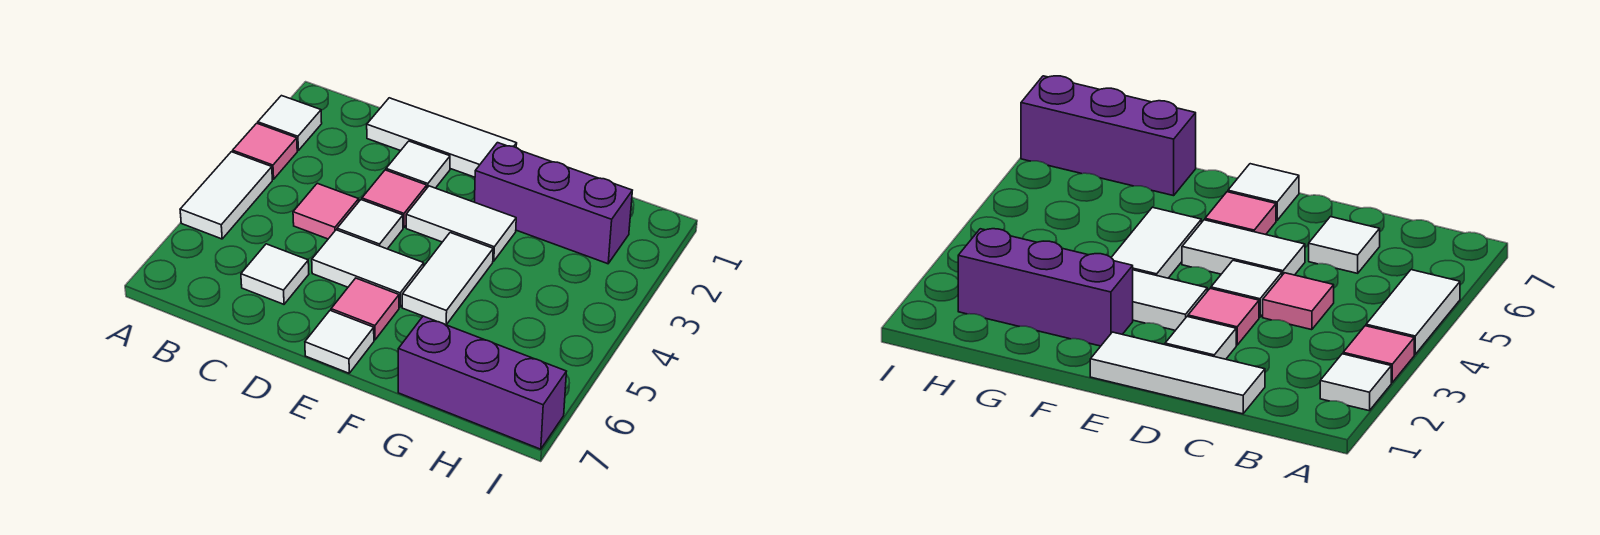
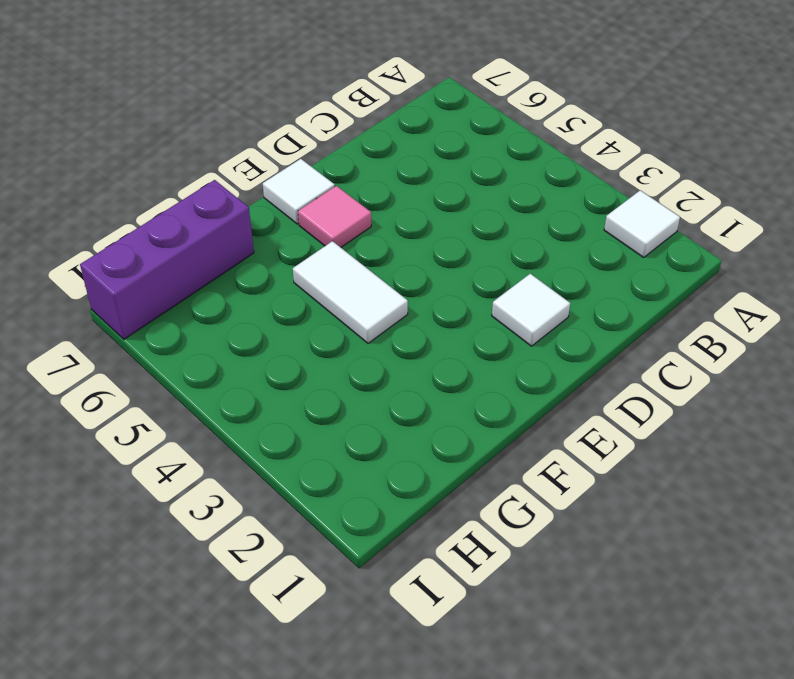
none -> pink tile A3 level 1
none -> white tile A4:A5 level 1
none -> white tile C1:E1 level 1

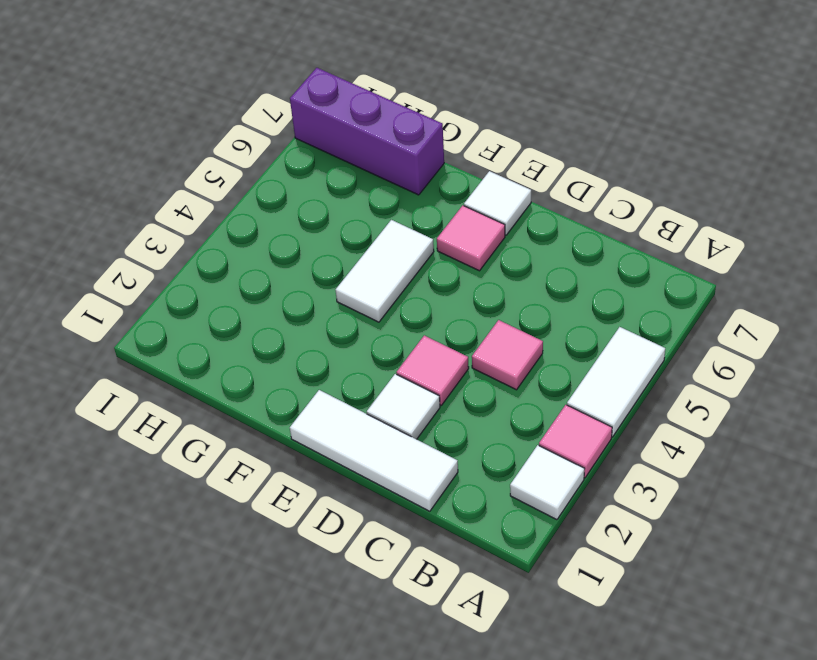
none -> white tile C6 level 1
none -> white tile D4 level 1
none -> white tile D5:E5 level 1

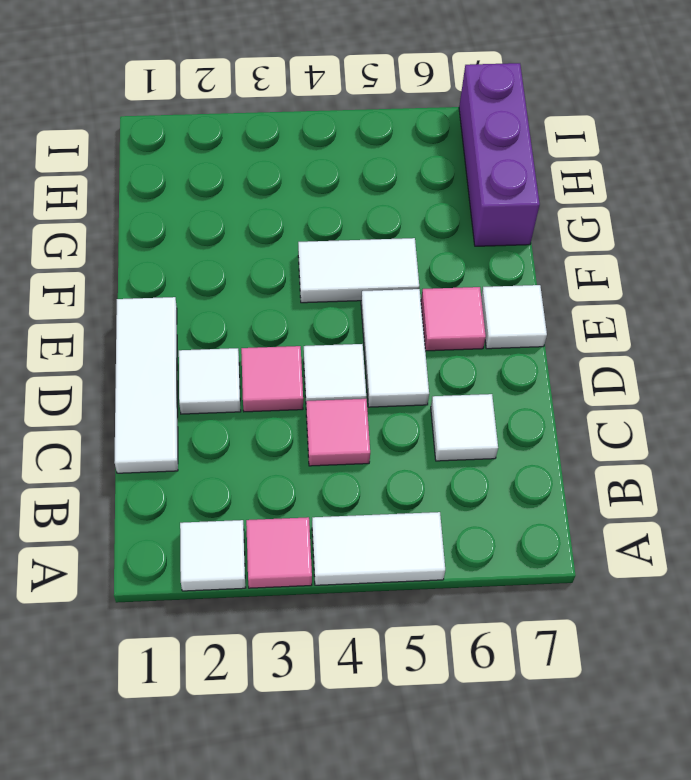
none -> white tile E3:F3 level 1
none -> purple brick F2:H2 level 1

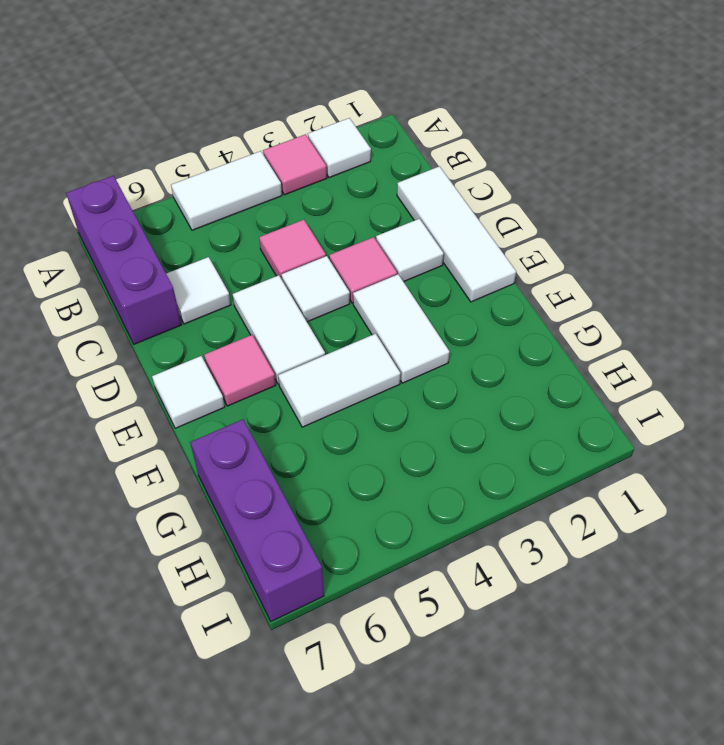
purple brick A7:C7 level 1 -> purple brick F2:H2 level 1

